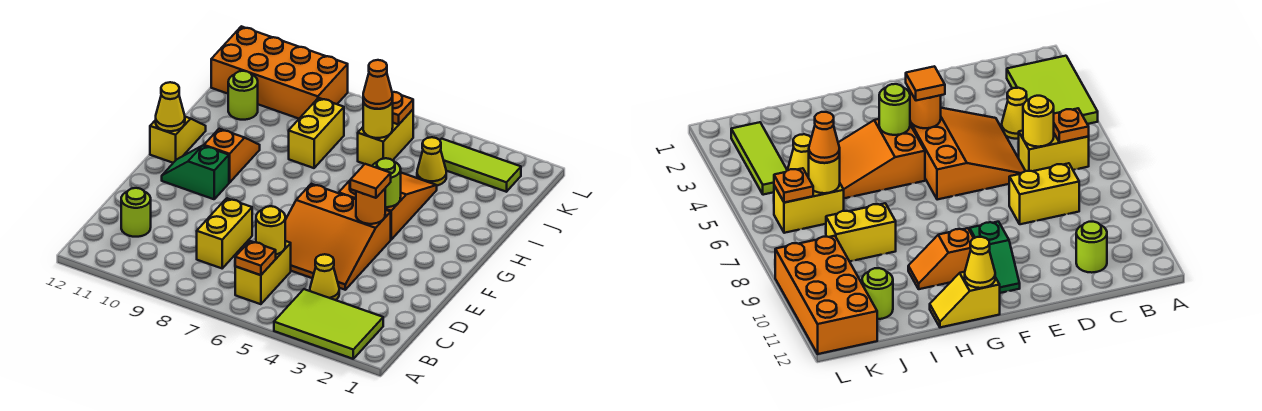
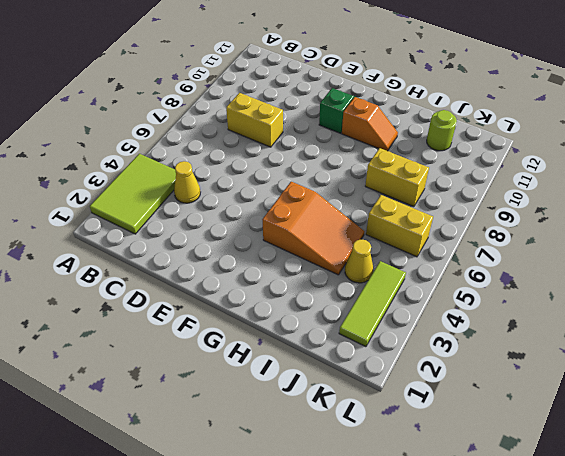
none -> yellow brick B6:C6 level 1
none -> lime round brick C11 level 1
none -> orange slope D4:F6 level 1 top F

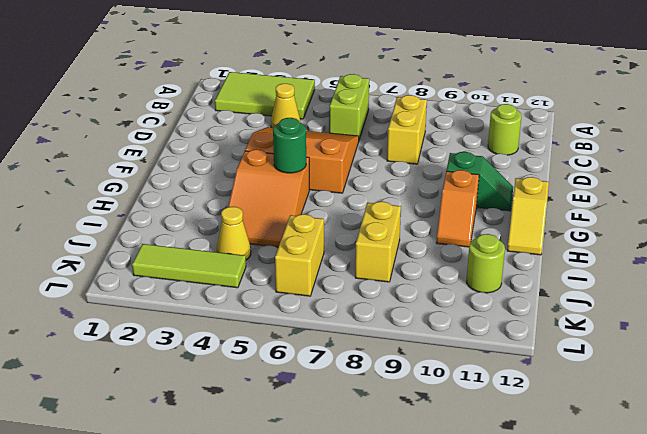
lime brick B6:C6 level 1 -> yellow brick B6:C6 level 1
green round brick G5 level 2 -> none
none -> orange brick K9:L12 level 1
none -> orange plate B6 level 2
none -> yellow round brick C6 level 2

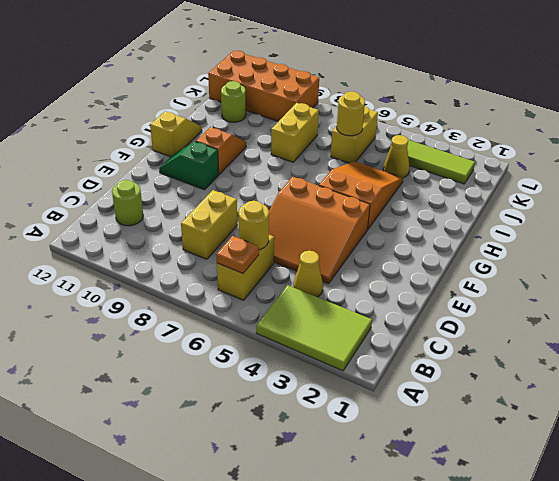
none -> orange round brick F4 level 2
none -> lime round brick G4 level 2
none -> yellow cone G12 level 2

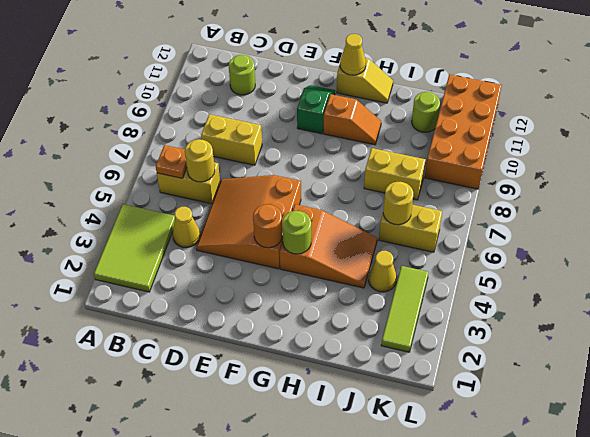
none -> orange plate K6 level 2
none -> orange tile F4 level 3
none -> orange cone J6 level 3

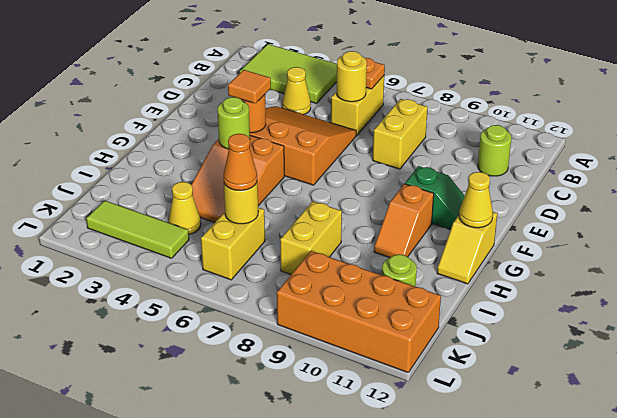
none -> orange plate K6 level 2

